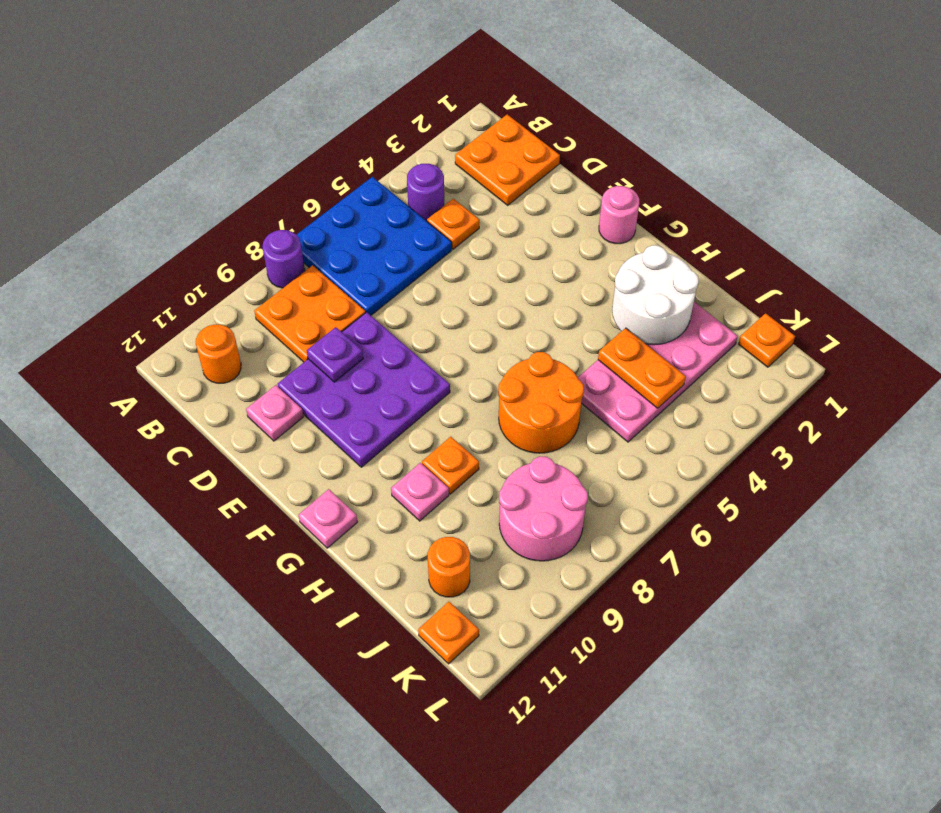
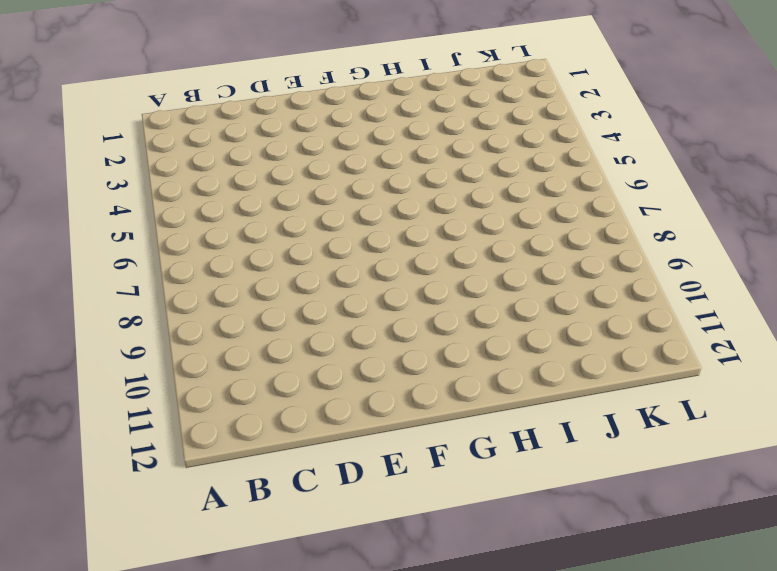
none -> blue plate A5:C7 level 1
none -> purple round brick A8 level 1
none -> orange plate B1:C2 level 1

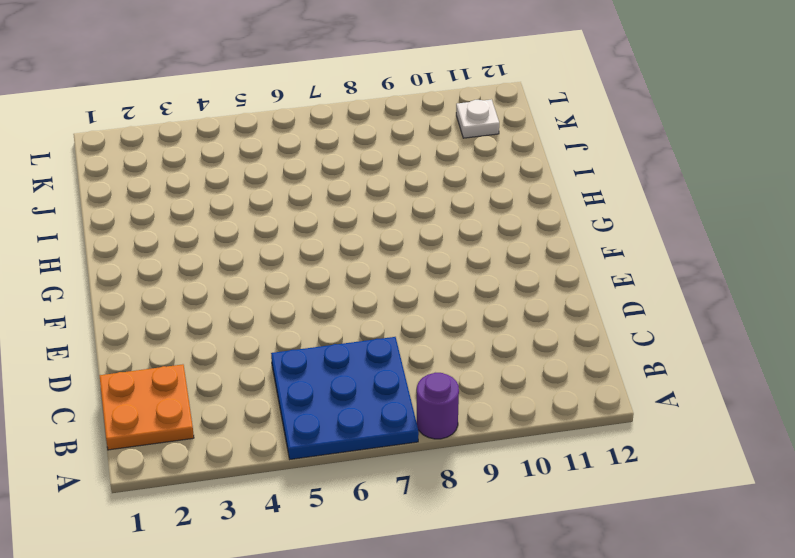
white plate K11 level 1 -> none
none -> purple round brick B4 level 1
none -> orange plate B8:C9 level 1
none -> orange round brick B11 level 1

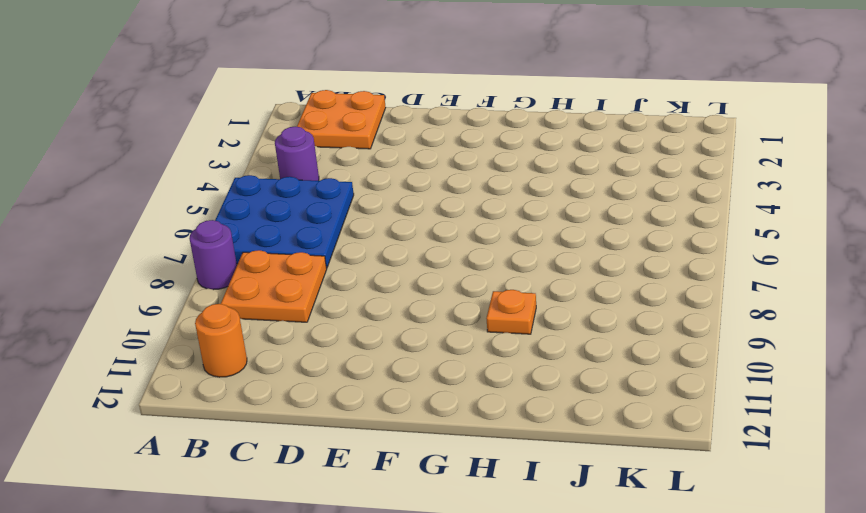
none -> orange plate C4 level 1
none -> purple plate D8:F10 level 1
none -> pink plate D11 level 1

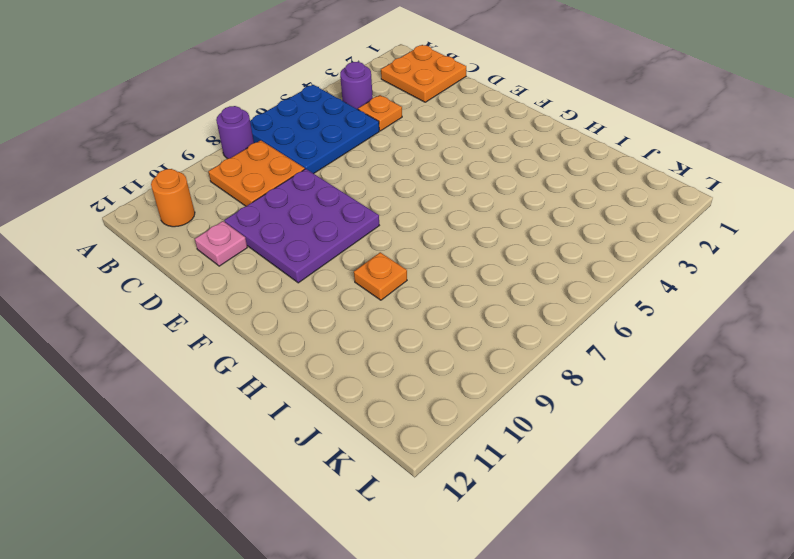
none -> pink round brick F1 level 1
none -> pink plate G12 level 1
none -> orange round brick H6:I7 level 1

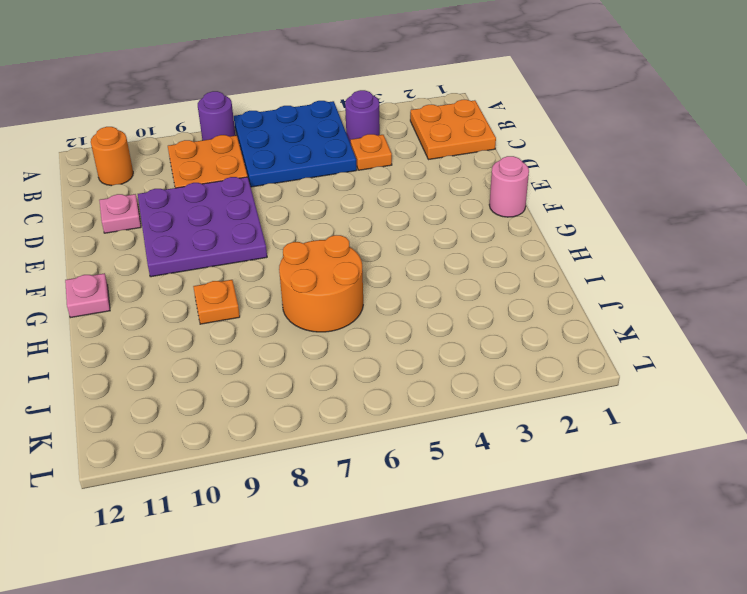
none -> pink plate H10 level 1
none -> pink plate I2:J5 level 1
none -> pink round brick J8:K9 level 1

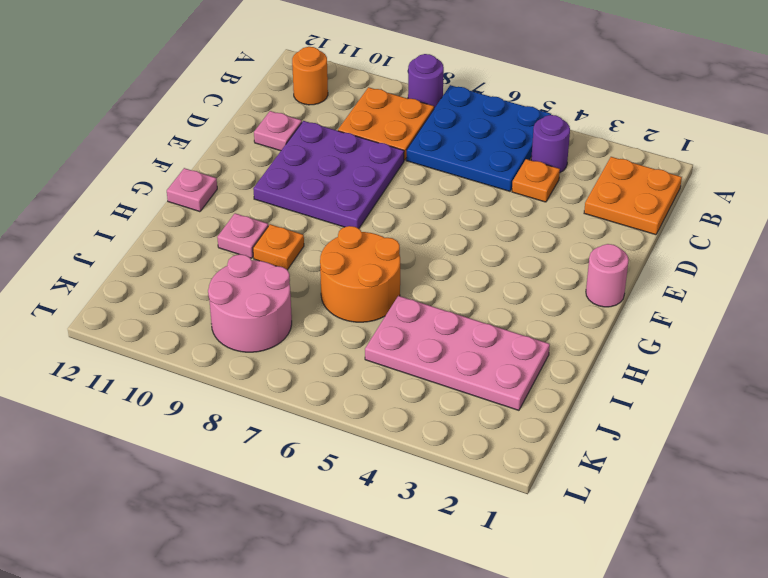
none -> orange round brick J11 level 1
none -> orange plate K1 level 1
none -> orange plate K12 level 1

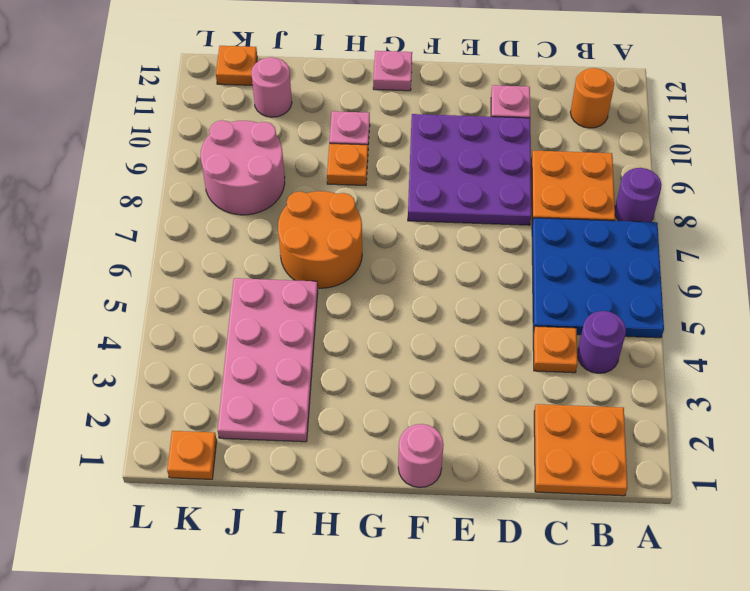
pink round brick J11 level 1 -> orange round brick J11 level 1
none -> purple plate D9 level 2
none -> white round brick H2:I3 level 2
none -> orange plate I4:J4 level 2

